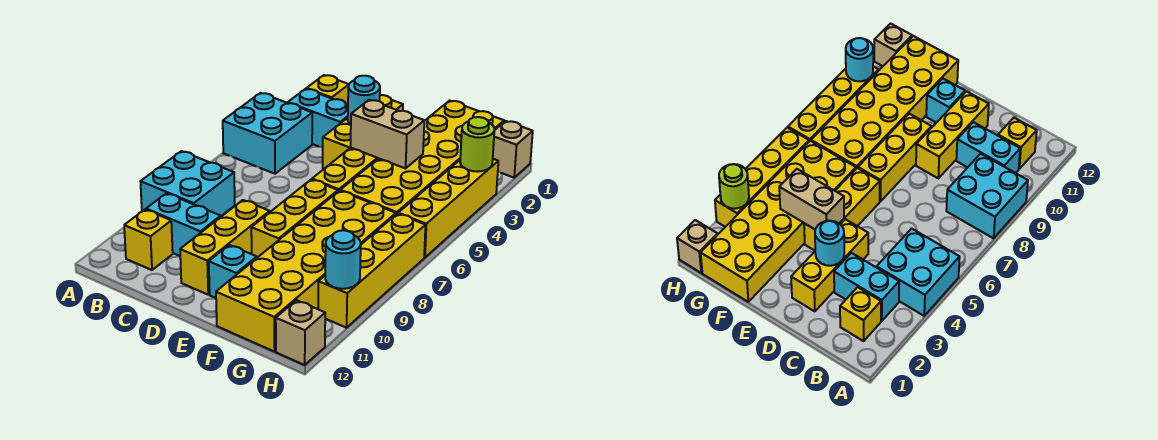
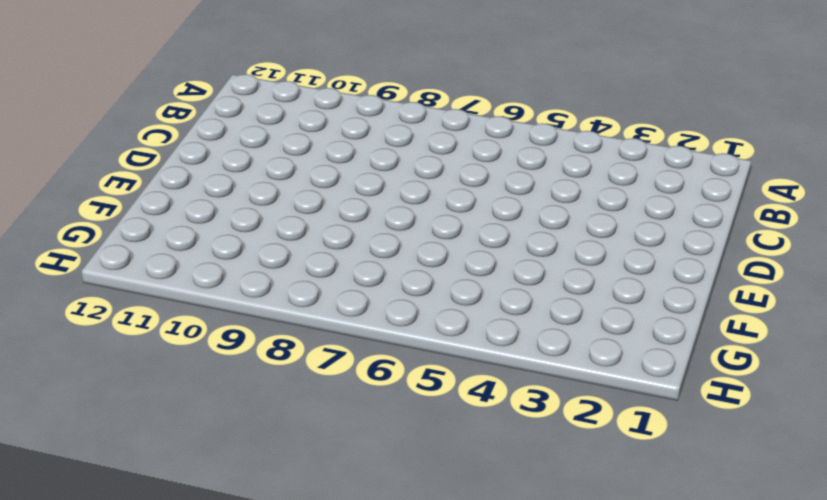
none -> cyan brick A4:B5 level 1
none -> cyan brick A8:B9 level 1
none -> yellow brick B2 level 1

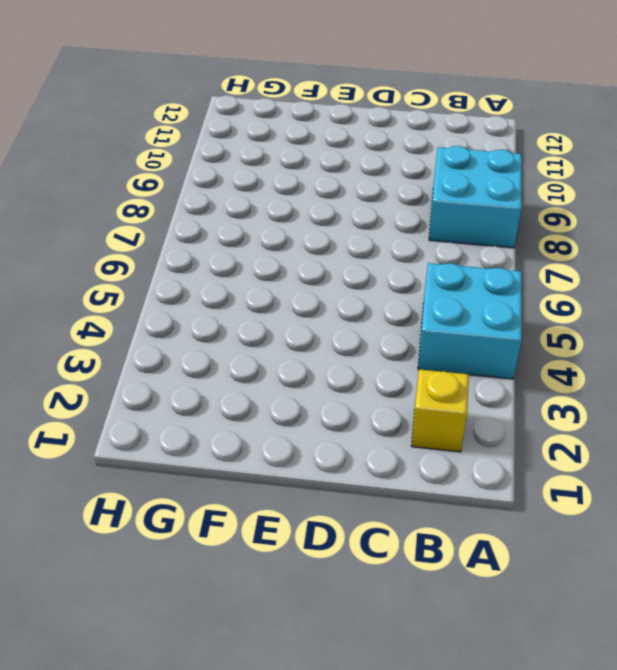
none -> cyan brick B3:C3 level 1
none -> cyan brick B10:C10 level 1
none -> yellow brick B11 level 1

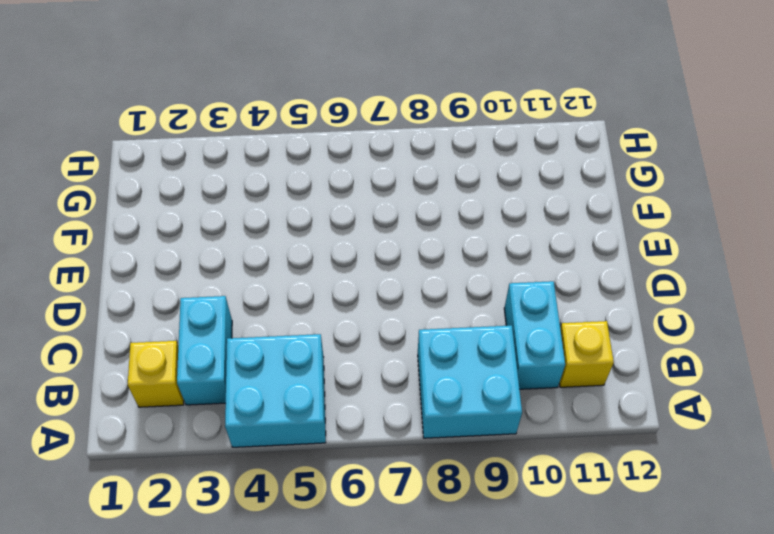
none -> yellow brick D2:D4 level 1
none -> yellow brick D9:D11 level 1
none -> yellow brick E4:E6 level 1

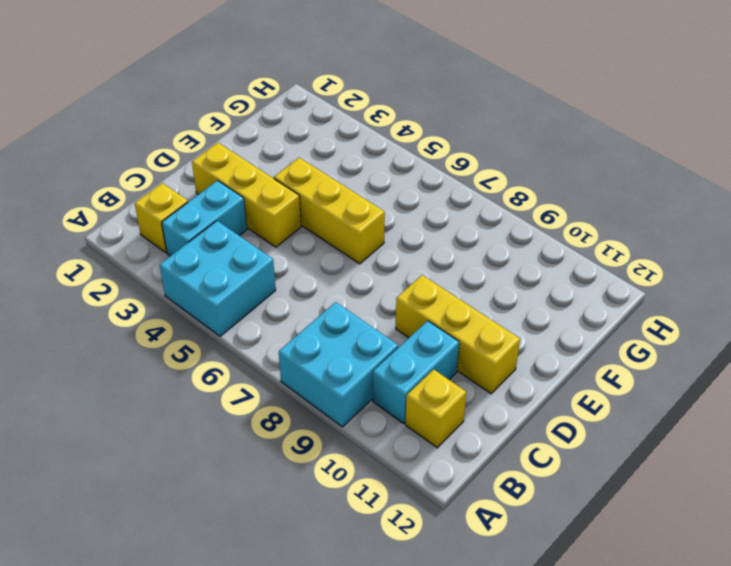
none -> yellow brick E7:E9 level 1
none -> cyan brick E11 level 1
none -> yellow brick F1:G6 level 1

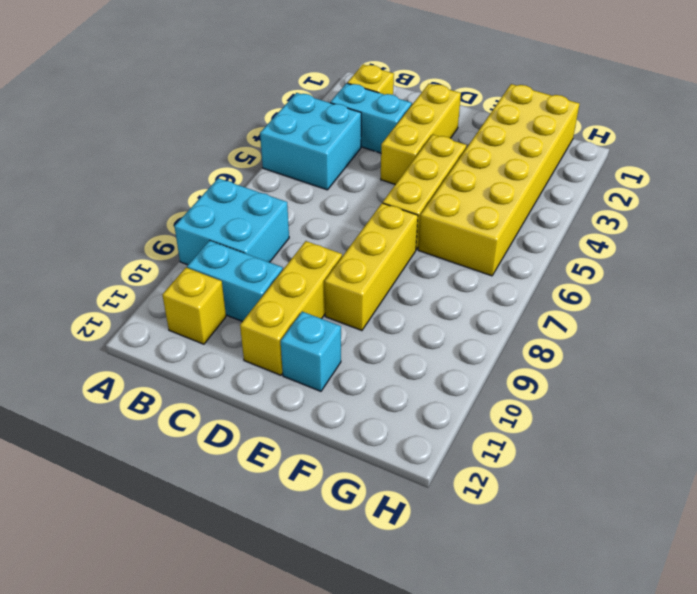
none -> yellow brick F7:G12 level 1
none -> tan brick H1 level 1
none -> yellow brick H3:H6 level 1

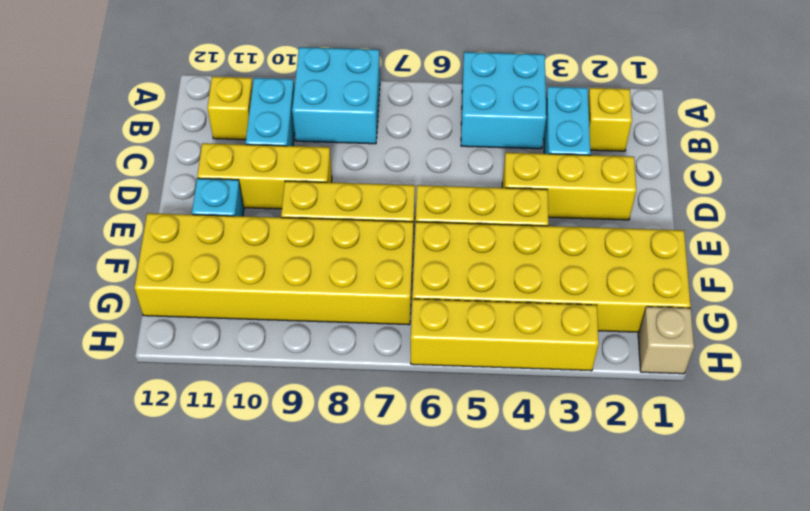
none -> yellow brick H7:H10 level 1
none -> tan brick H12 level 1
none -> cyan round brick D3 level 2

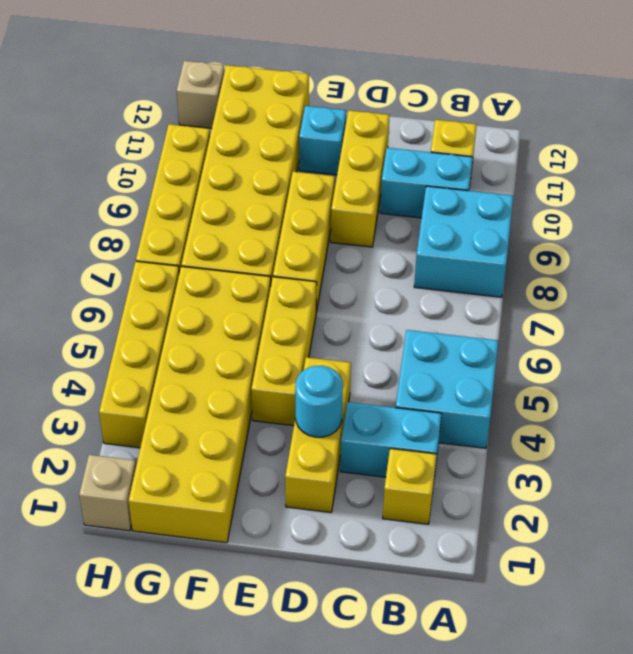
none -> tan brick E4:F4 level 2
none -> lime round brick H3 level 2
none -> cyan round brick H10 level 2

